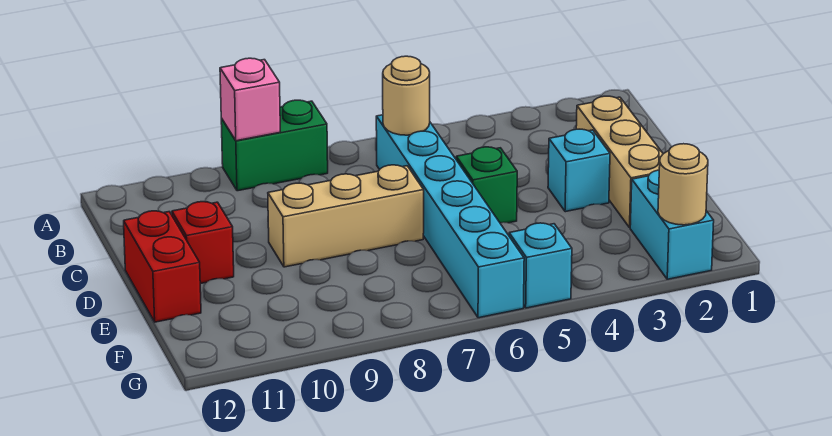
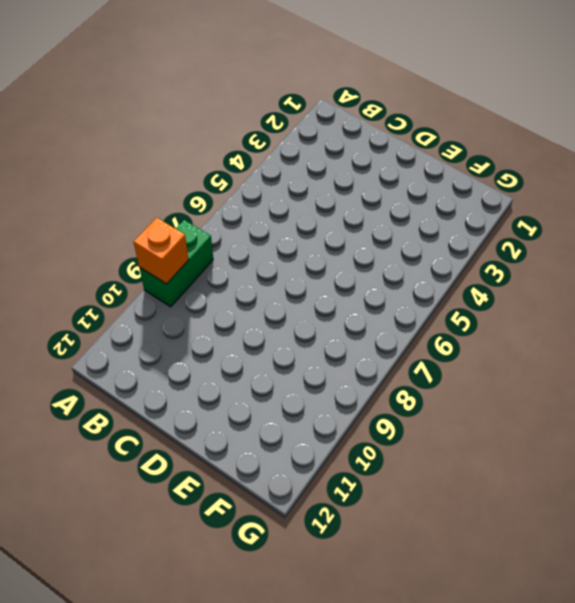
orange brick A9 level 2 -> pink brick A9 level 2
none -> cyan brick B6:G6 level 1
none -> tan brick C2:E2 level 1
none -> cyan brick D3 level 1

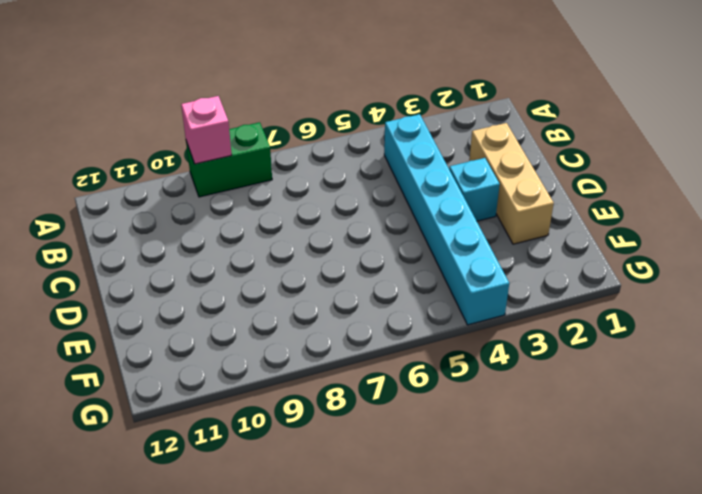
cyan brick B4:G4 level 1 -> cyan brick B6:G6 level 1
none -> green brick D5 level 1
none -> tan brick D7:D9 level 1
none -> red brick D11 level 1

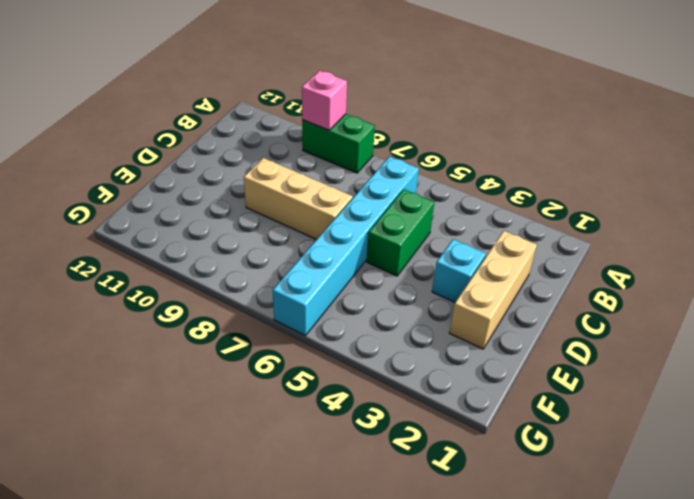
green brick C5:D5 level 1 -> green brick D5 level 1
none -> red brick D11 level 1
none -> red brick D12:E12 level 1
none -> cyan brick F2:G2 level 1

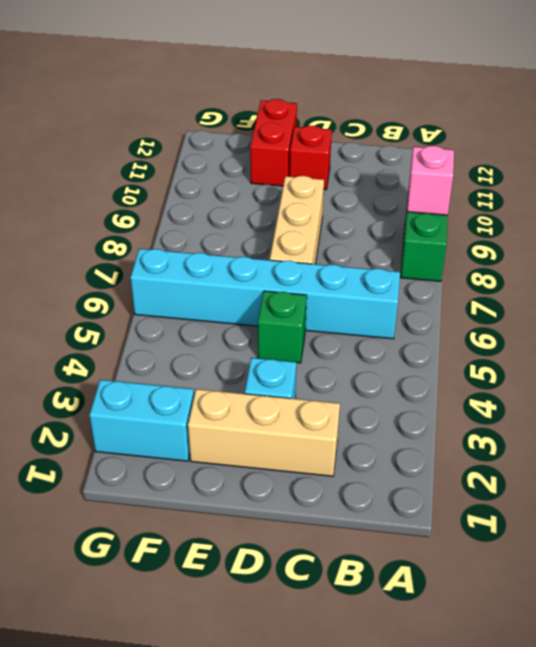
red brick E11:E12 level 1 -> red brick D12:E12 level 1
none -> cyan brick G5 level 1
none -> tan round brick B6 level 2
none -> tan round brick G2 level 2

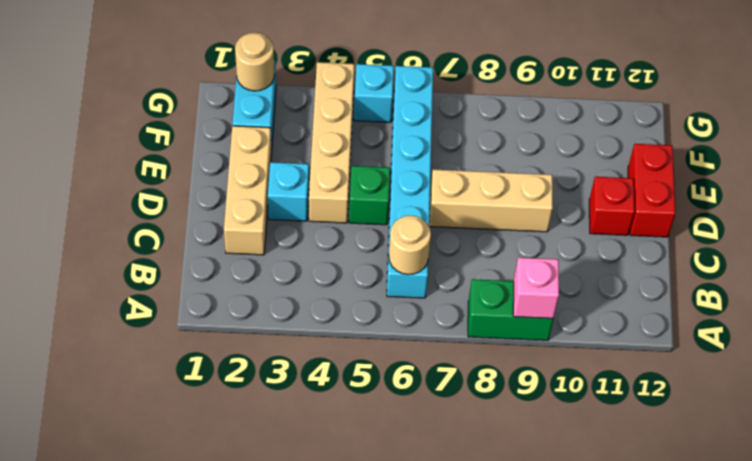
tan brick D4:G4 level 1 -> none

